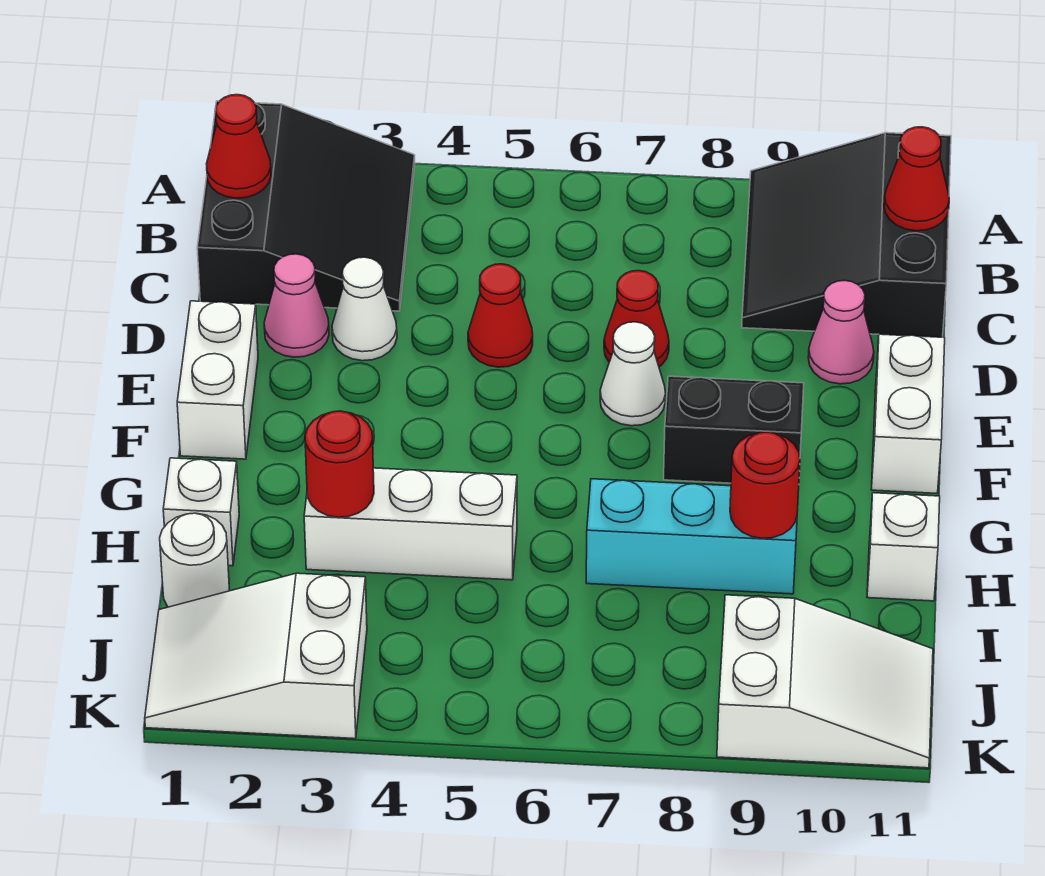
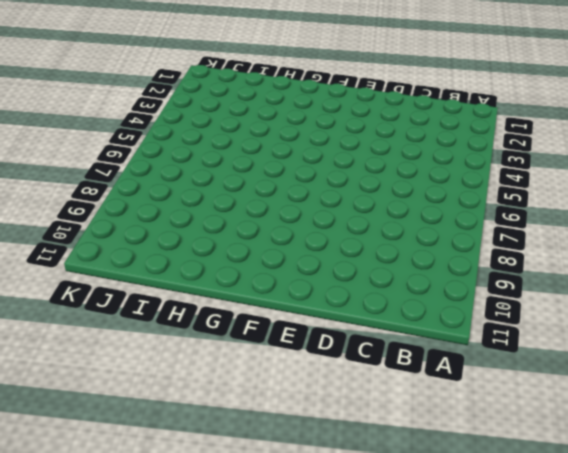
none -> black slope A1:C3 level 1 top 1
none -> black slope A9:C11 level 1 top 11
none -> pink cone D2 level 1

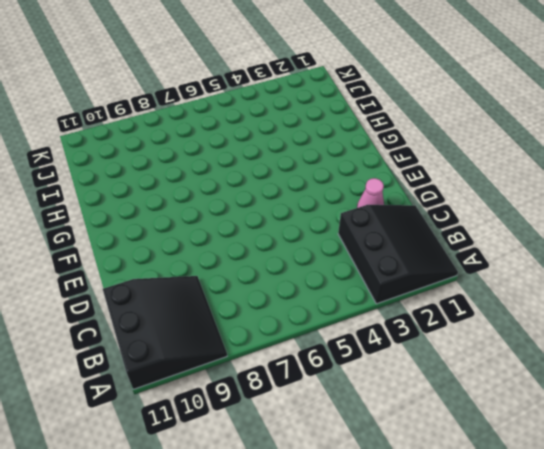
black slope A1:C3 level 1 top 3 -> black slope A1:C3 level 1 top 1
none -> white cone D3 level 1
none -> red cone D5 level 1
none -> red cone D7 level 1

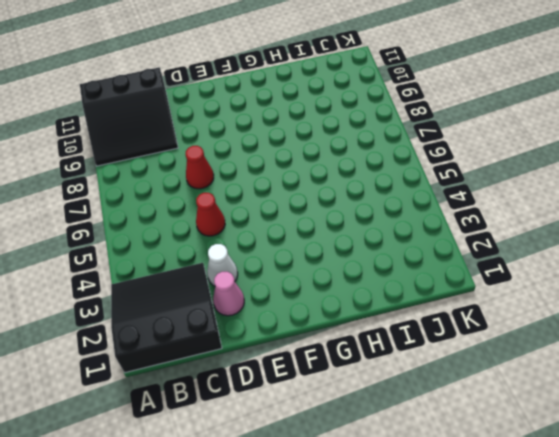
none -> pink cone D10 level 1
none -> white brick E1:F1 level 1
none -> white cone E7 level 1

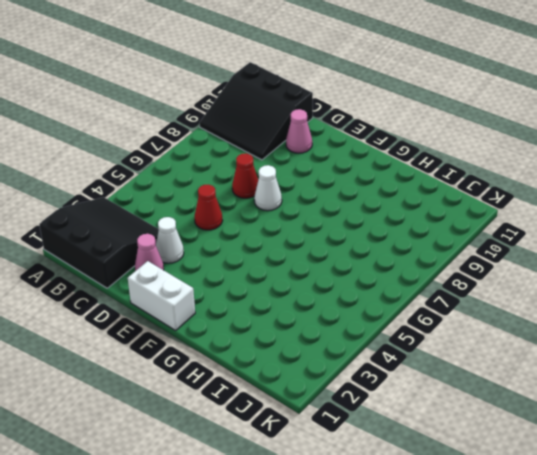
none -> white brick E11:F11 level 1
none -> black brick F8:F9 level 1
none -> white brick H1 level 1

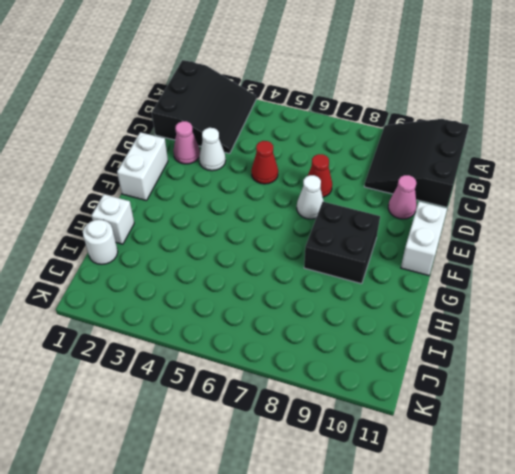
black brick F8:G9 level 1 -> black brick F8:F9 level 1
none -> white brick H3:H5 level 1
none -> cyan brick H7:H9 level 1
none -> white brick H11 level 1

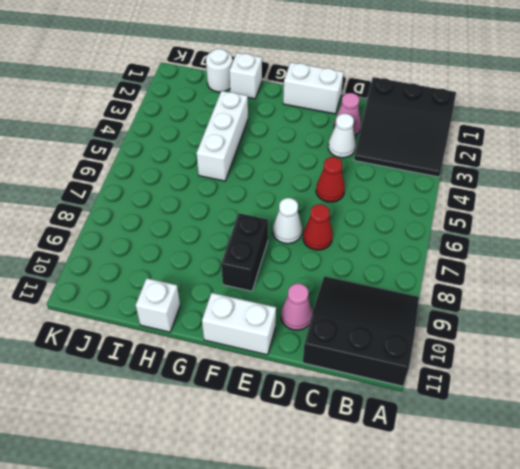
none -> cyan brick H7:H9 level 1
none -> white slope J1:K3 level 1 top 3
none -> white slope J9:K11 level 1 top 9

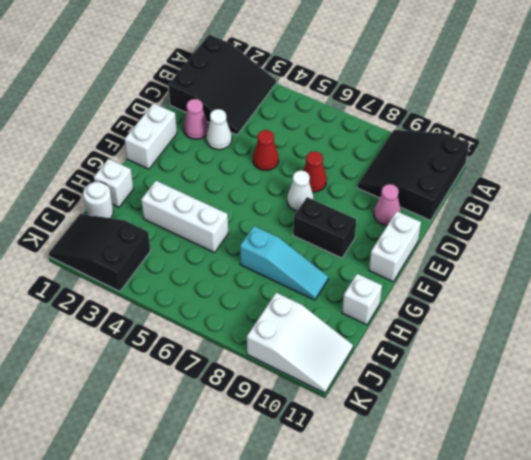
cyan slope H7:H9 level 1 top 7 -> cyan brick H7:H9 level 1
black slope J1:K3 level 1 top 3 -> white slope J1:K3 level 1 top 3
none -> red cone B1 level 2
none -> red cone B11 level 2
none -> red round brick H3 level 2

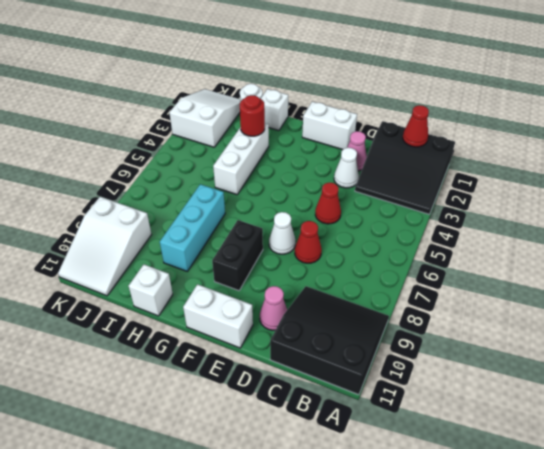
none -> red cone B11 level 2
none -> red round brick H9 level 2

